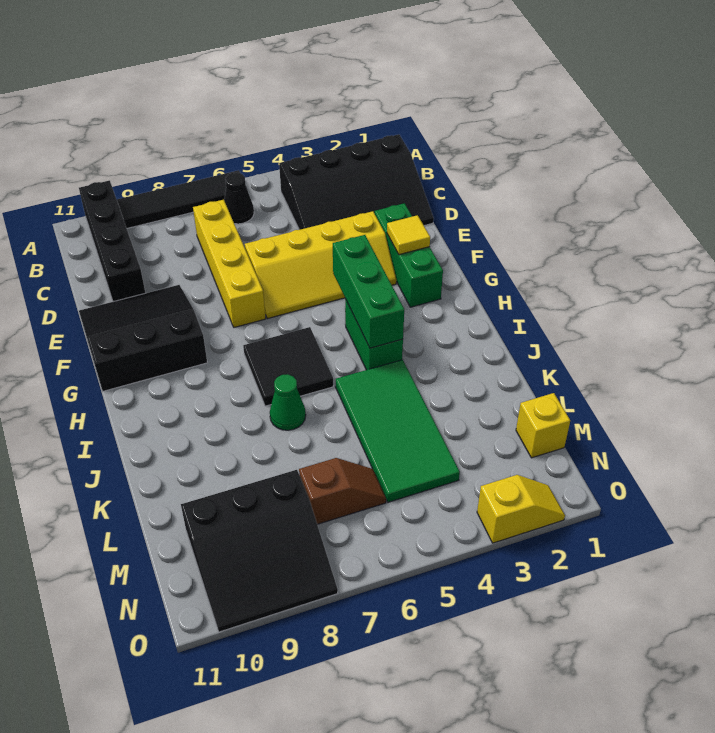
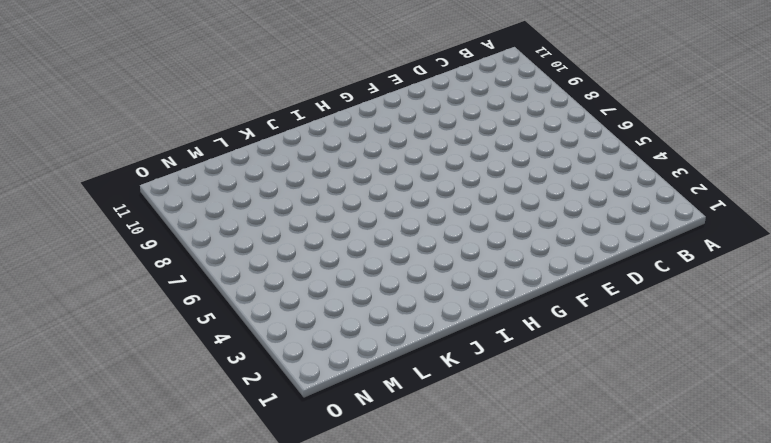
none -> black tile A6:A9 level 1
none -> black brick A10:D10 level 1
none -> black slope B1:D4 level 1 top B

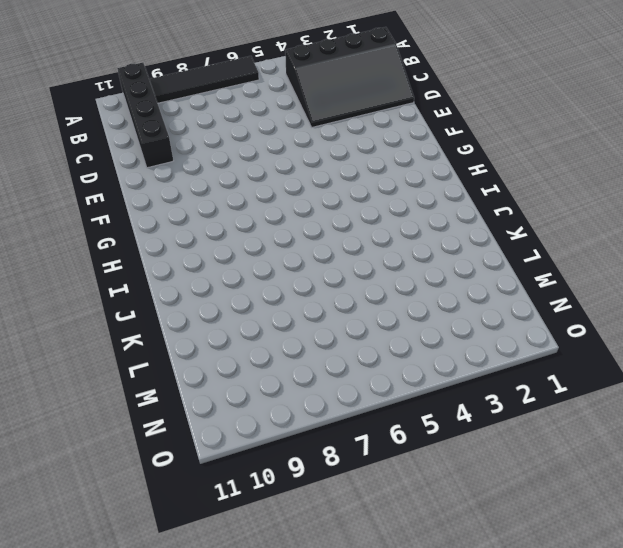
none -> black cone B6 level 1
none -> yellow brick C7:F7 level 1
none -> green brick E2:G2 level 1

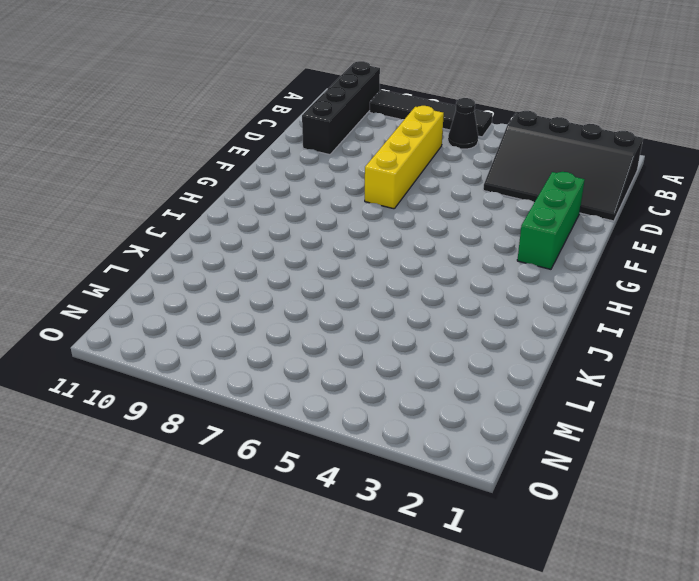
none -> yellow slope E3:F6 level 1 top E
none -> black slope E9:G11 level 1 top G
none -> green brick H4:I4 level 1

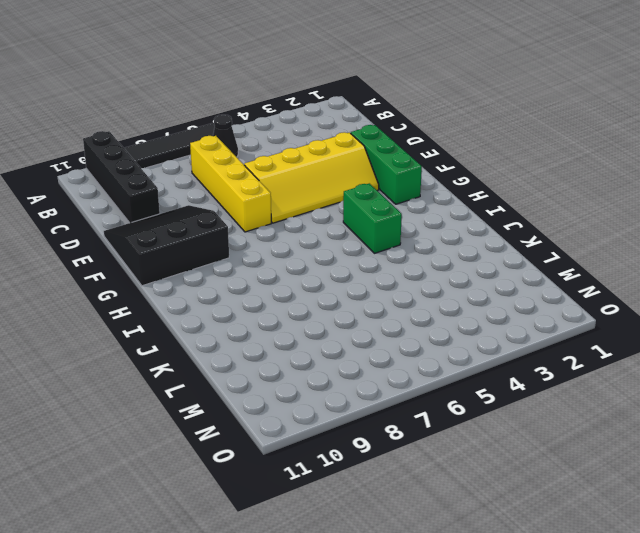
none -> black slope B1:D4 level 1 top B
none -> black tile H6:I7 level 1
none -> green tile J4:M5 level 1

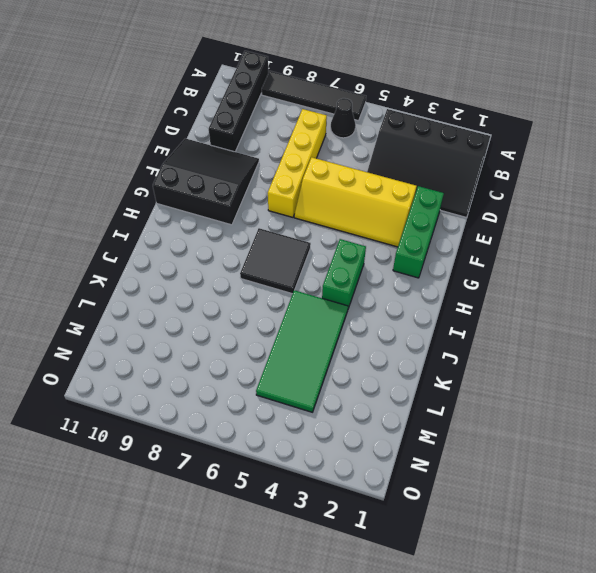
none -> green cone J7 level 1
none -> yellow brick M1 level 1
none -> brown slope M6:M7 level 1 top 7

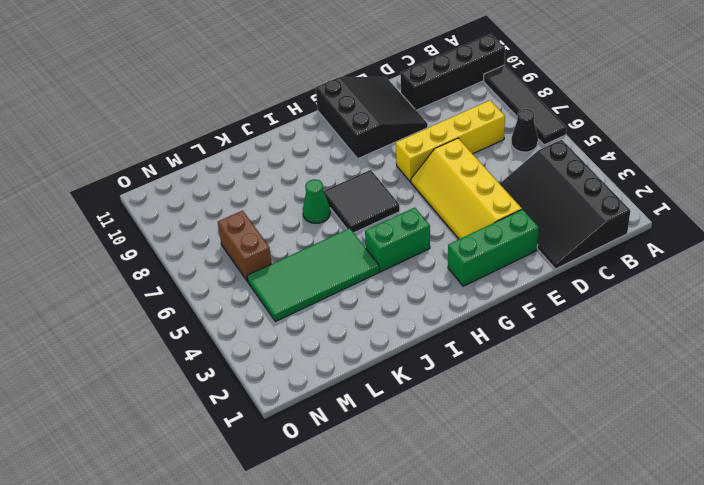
brown brick M6:M7 level 1 -> brown slope M6:M7 level 1 top 7
none -> yellow brick M1 level 1
none -> black slope M8:O10 level 1 top M
none -> yellow slope O2:O3 level 1 top 3

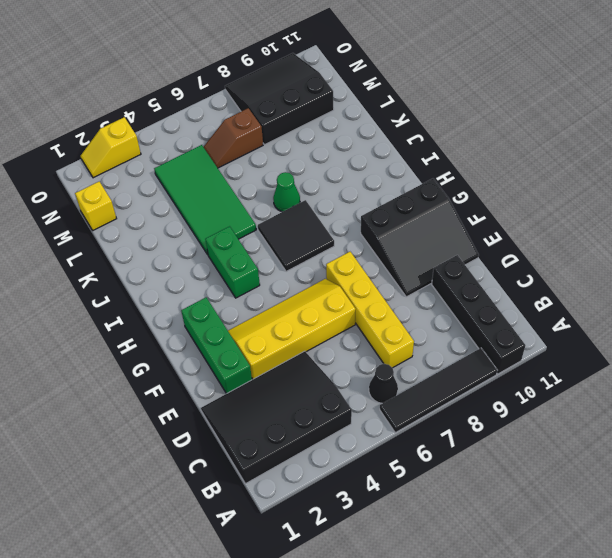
none -> yellow tile F2 level 2
none -> green brick G4:I4 level 2

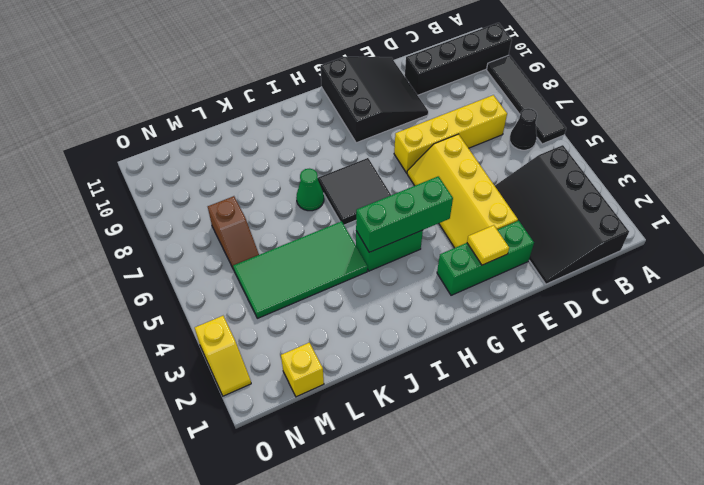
none -> black slope M8:O10 level 1 top M

